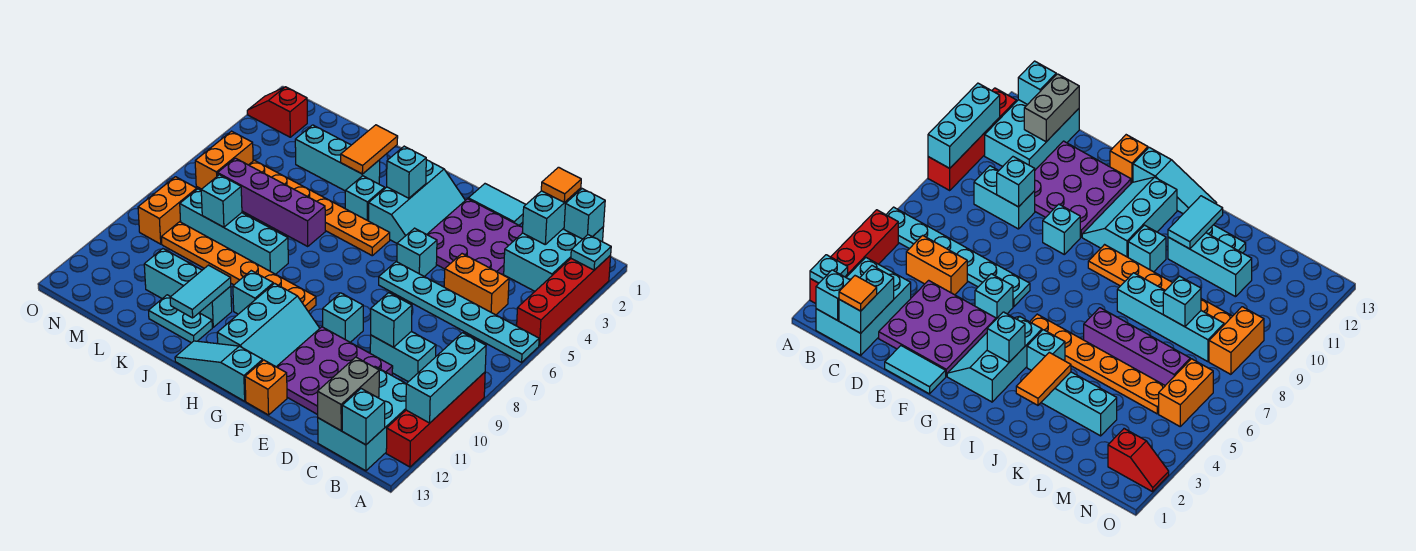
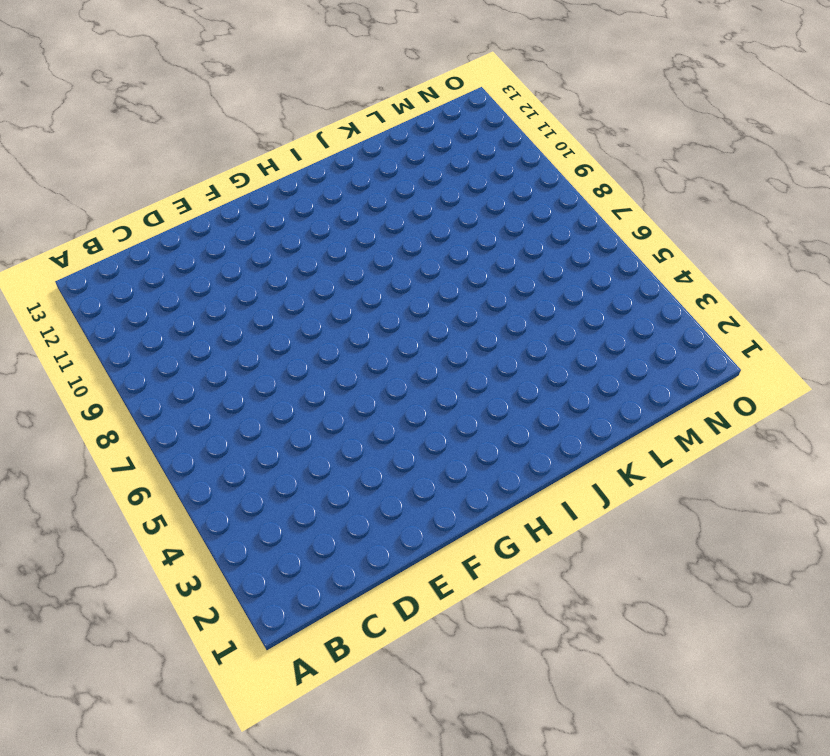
none -> red brick A2:A5 level 1
none -> cyan plate A6:F6 level 1
none -> red brick A9:A12 level 1
none -> cyan brick B1:C3 level 1

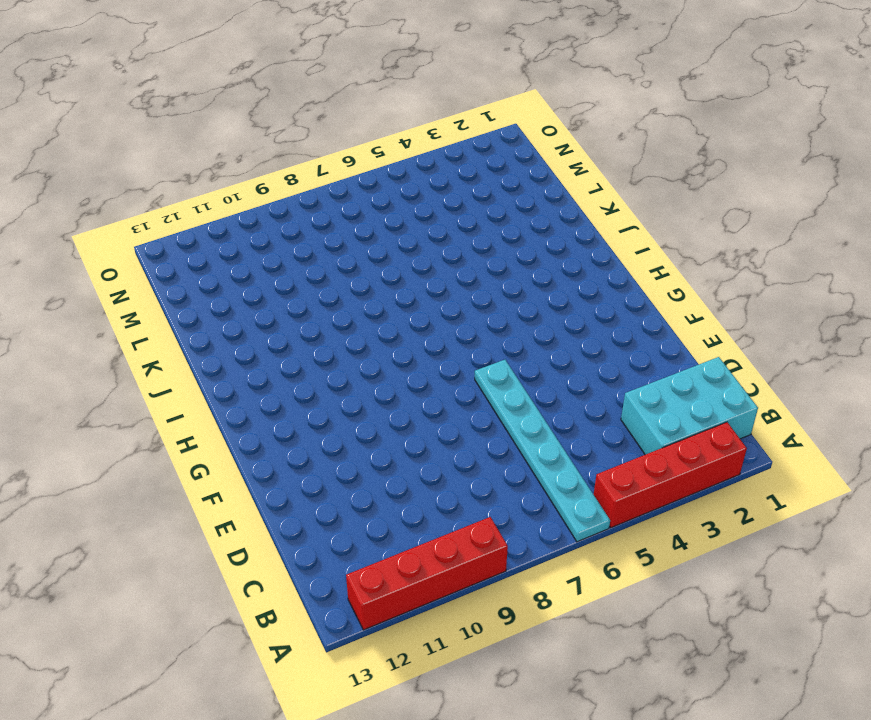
none -> cyan brick B11:C13 level 1
none -> orange brick C5:D5 level 1
none -> cyan brick C9:D9 level 1
none -> purple plate D2:F4 level 1

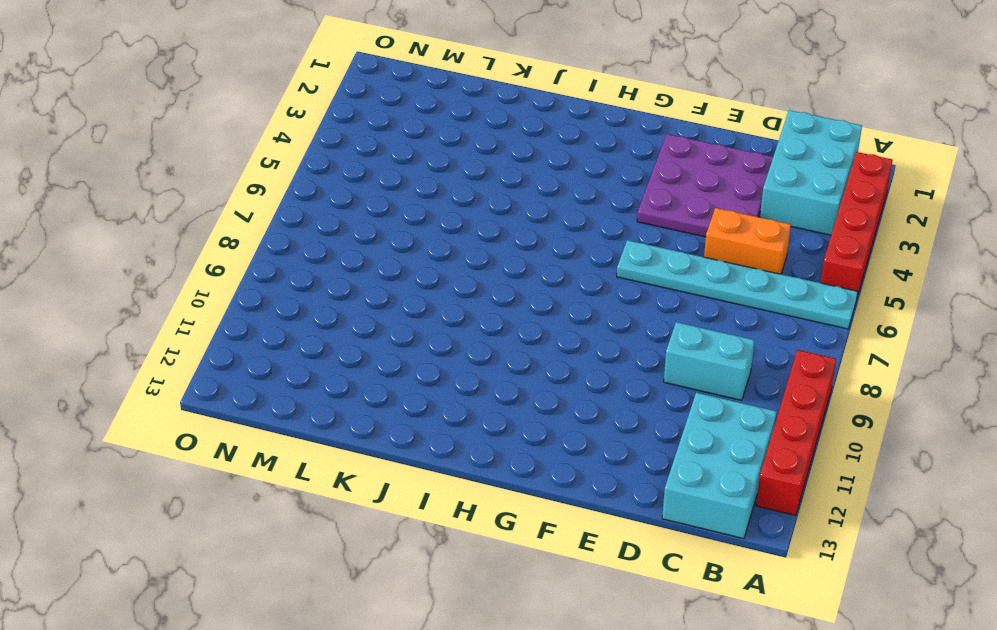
none -> purple plate D10:F12 level 1
none -> cyan tile E1:F1 level 1
none -> cyan brick F5 level 1
none -> cyan brick F9 level 1

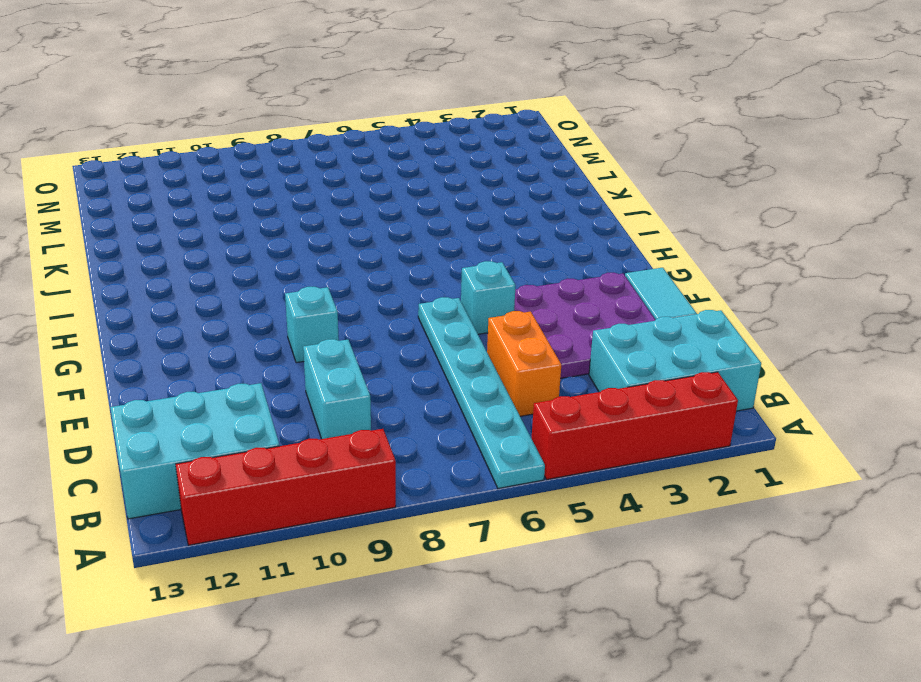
none -> purple plate D10:F12 level 1
none -> orange brick F13 level 1
none -> cyan slope G2:H4 level 1 top H
none -> cyan slope G10:H12 level 1 top H

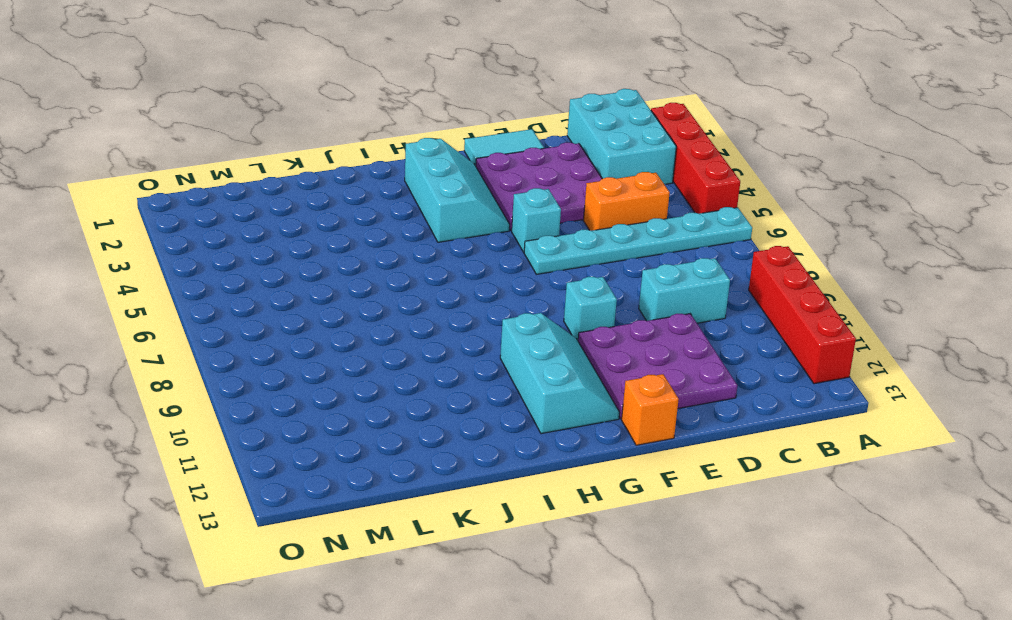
none -> cyan brick B11:C13 level 1
none -> cyan slope G13:I13 level 1 top G
none -> orange plate H5:M5 level 1
none -> orange plate H9:M9 level 1

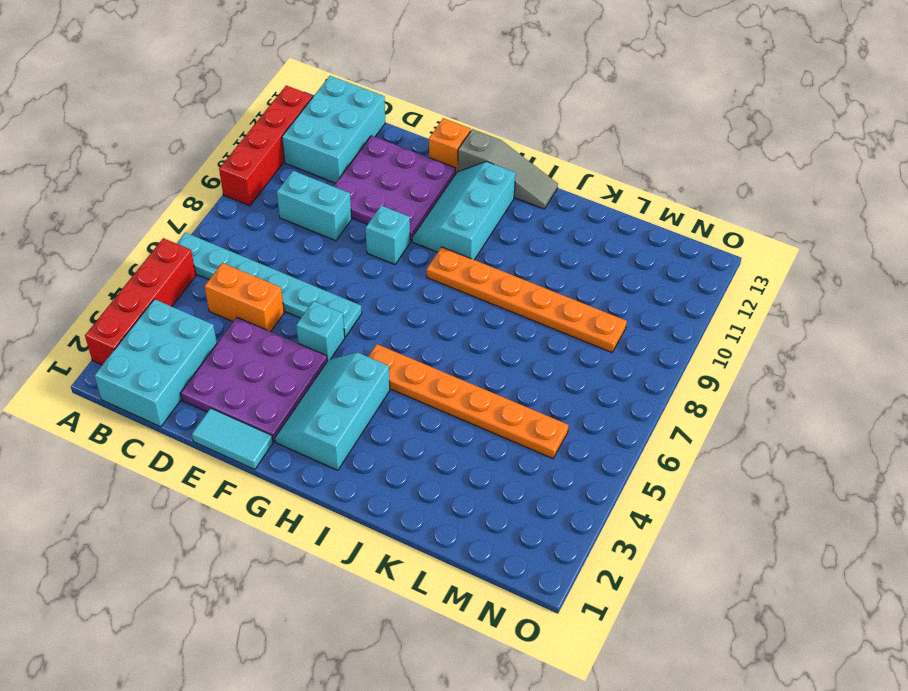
grey slope G13:I13 level 1 top G -> cyan slope G13:I13 level 1 top G
none -> cyan brick I4 level 1
none -> cyan brick I10 level 1
none -> cyan brick J3:L3 level 1
none -> purple brick J6:M6 level 1

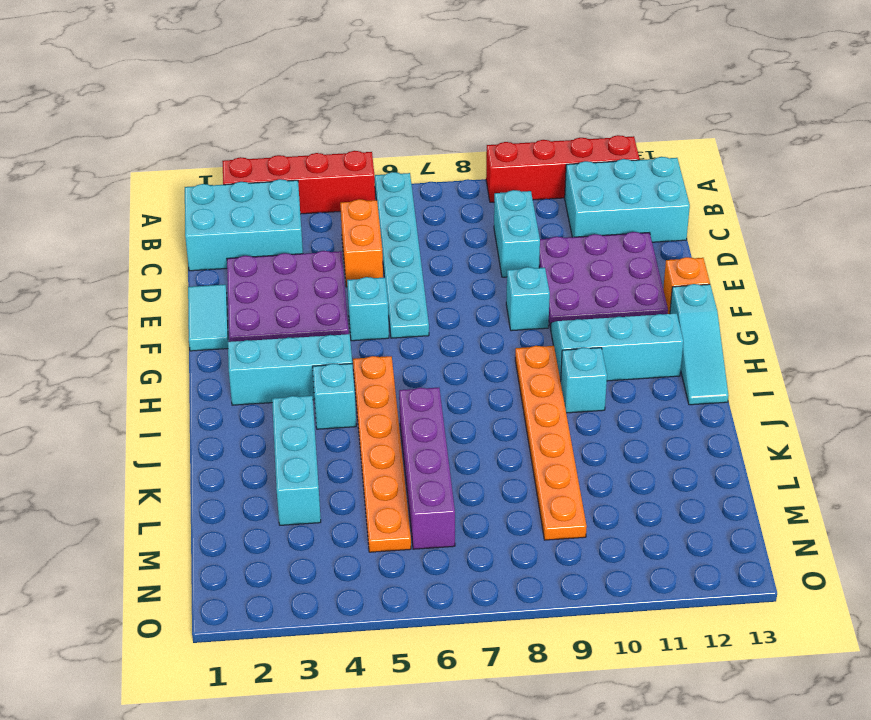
none -> cyan brick J8:M8 level 1
none -> cyan brick J11:L11 level 1
none -> cyan plate J12:K12 level 1
none -> red slope N2:O2 level 1 top N

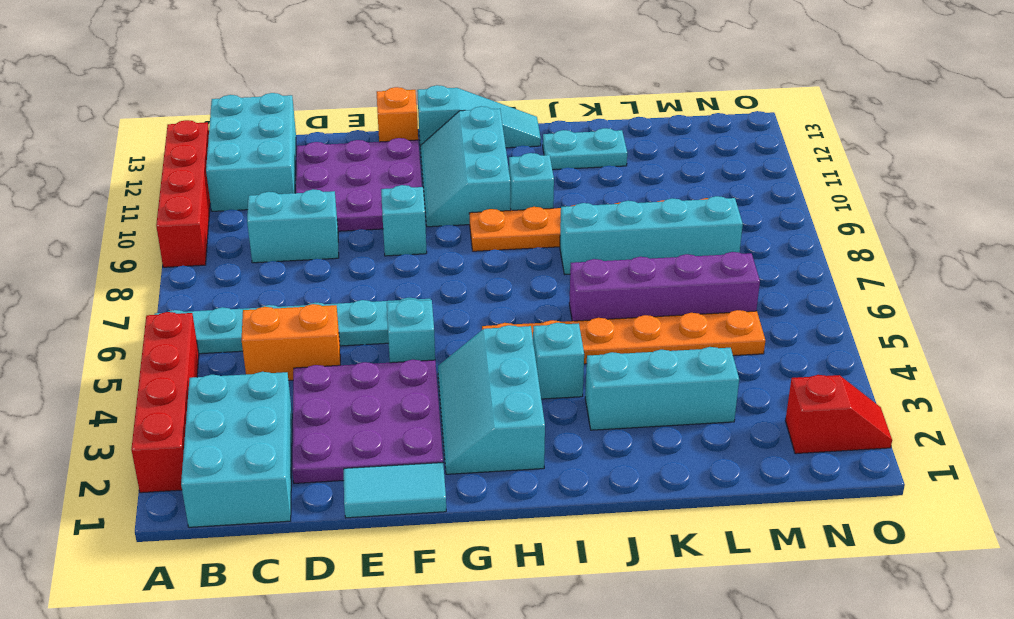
none -> cyan brick J11:L11 level 1
none -> orange brick N5:N6 level 1
none -> orange brick N8:N9 level 1
none -> cyan plate A2 level 2

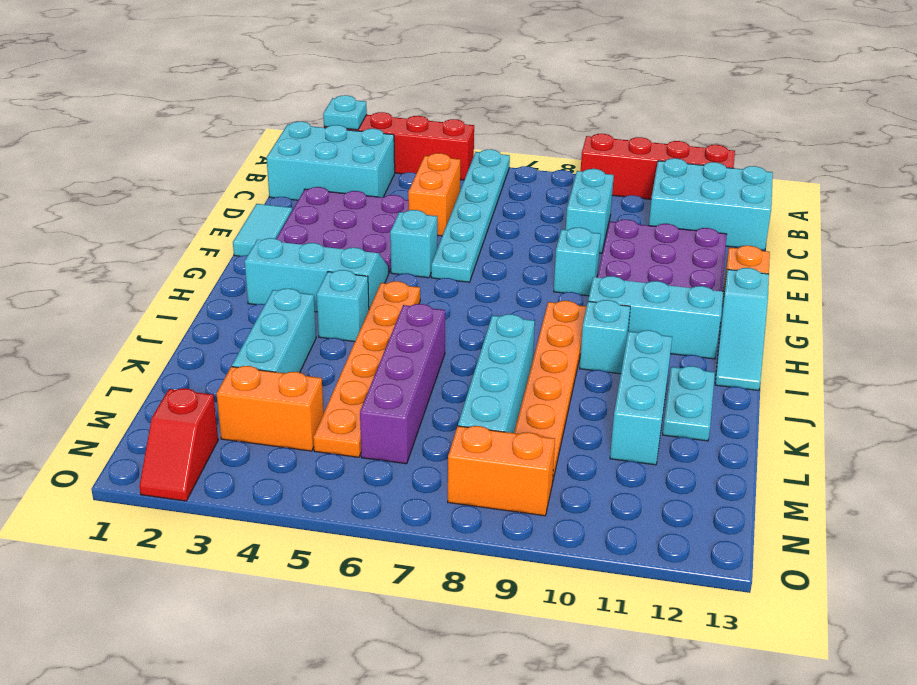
orange brick M3:M4 level 1 -> orange brick N5:N6 level 1
none -> cyan brick A9:A11 level 2
none -> cyan brick B1 level 2
none -> cyan brick B13 level 2
none -> cyan brick C1:C2 level 2

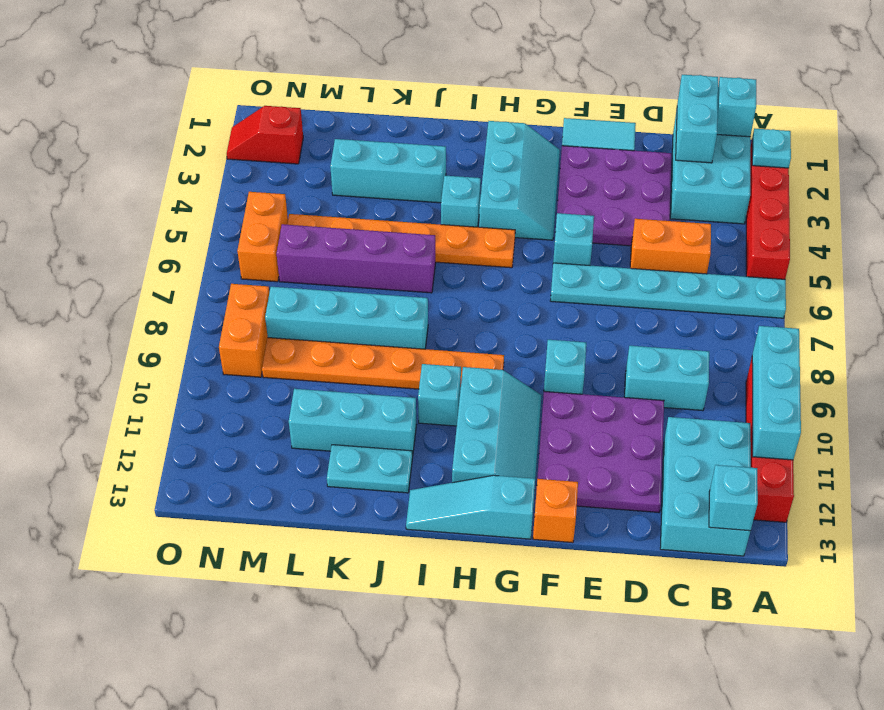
none -> grey brick C12:C13 level 2
none -> cyan brick D9 level 2
none -> cyan brick H3 level 2
none -> orange tile J2:J3 level 2

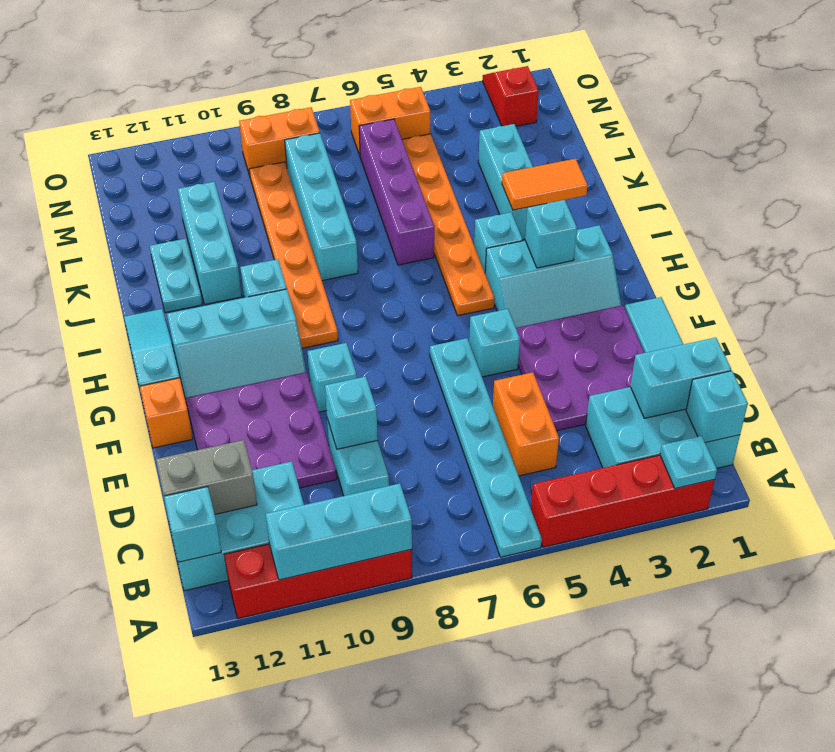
none -> cyan tile J11:J12 level 2
none -> cyan brick L8 level 2
none -> orange tile C1 level 3

